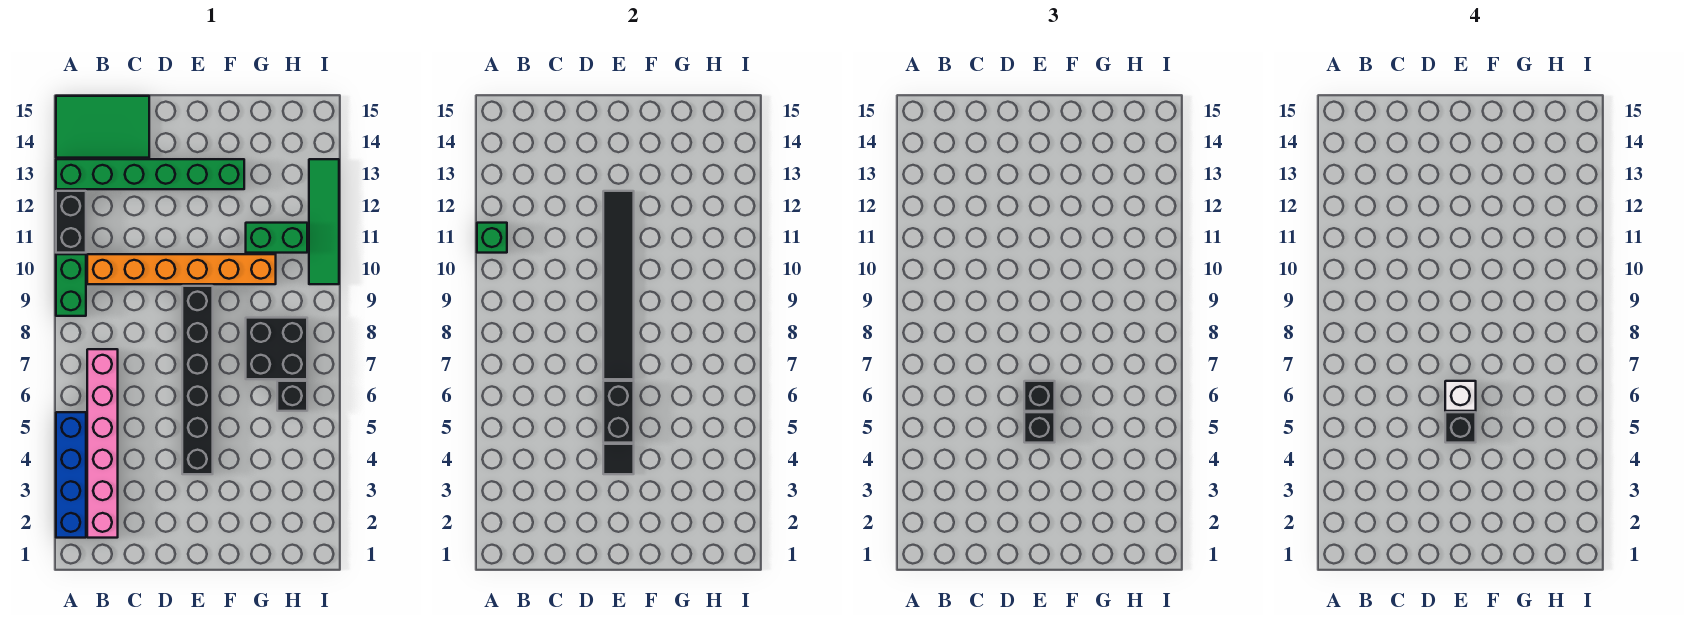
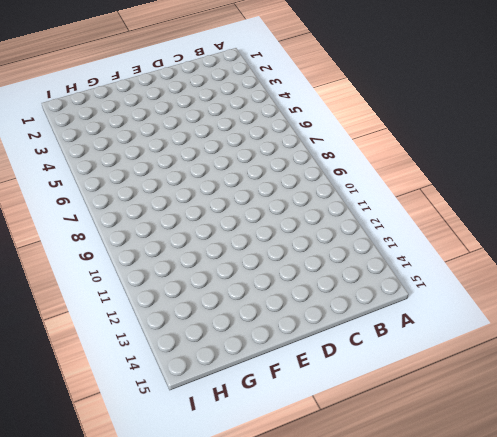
none -> blue brick A2:A5 level 1
none -> green brick A9:A10 level 1
none -> black brick A11:A12 level 1

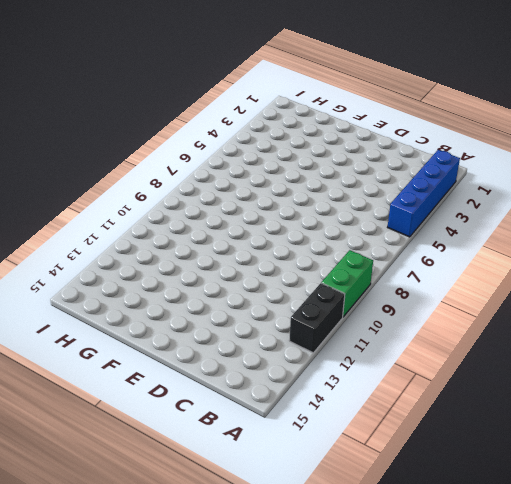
none -> green brick A13:F13 level 1
none -> green tile A14:C15 level 1
none -> pink brick B2:B7 level 1

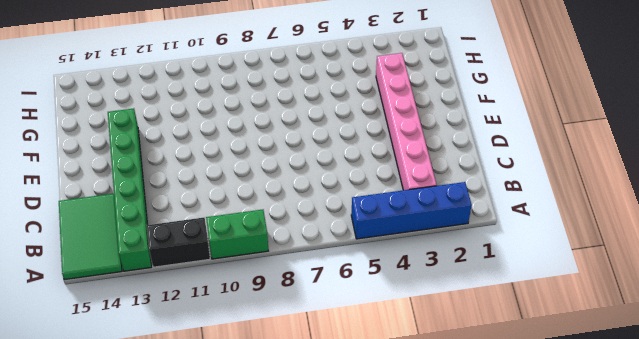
pink brick B3:G3 level 1 -> pink brick B2:B7 level 1
none -> orange brick B10:G10 level 1
none -> black brick E4:E9 level 1
none -> black brick G7:H8 level 1

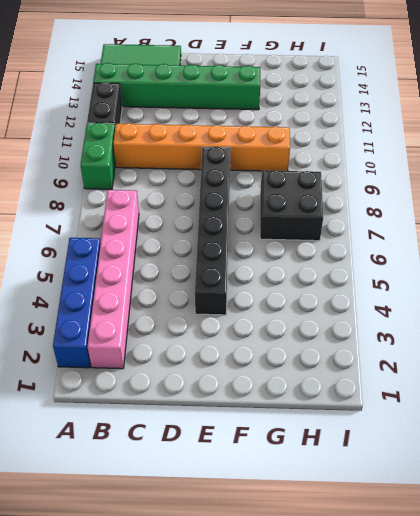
none -> green brick G11:H11 level 1
none -> black brick H6 level 1
none -> green tile I10:I13 level 1

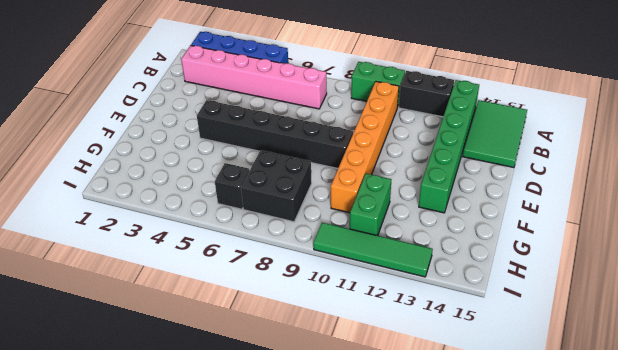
none -> green brick A11 level 2
none -> black tile E4 level 2
none -> black brick E5:E6 level 2

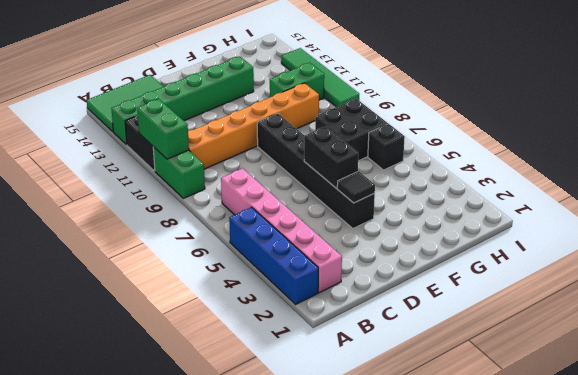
green brick A10:A11 level 2 -> green brick A11 level 2
none -> black tile E7:E12 level 2
none -> black brick E5 level 3
none -> black brick E6 level 3

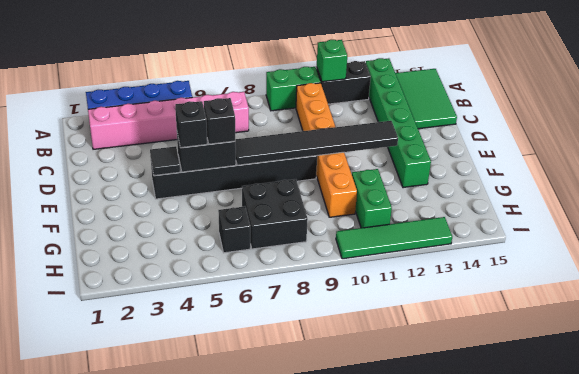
none -> black brick E5 level 4
none -> white brick E6 level 4

